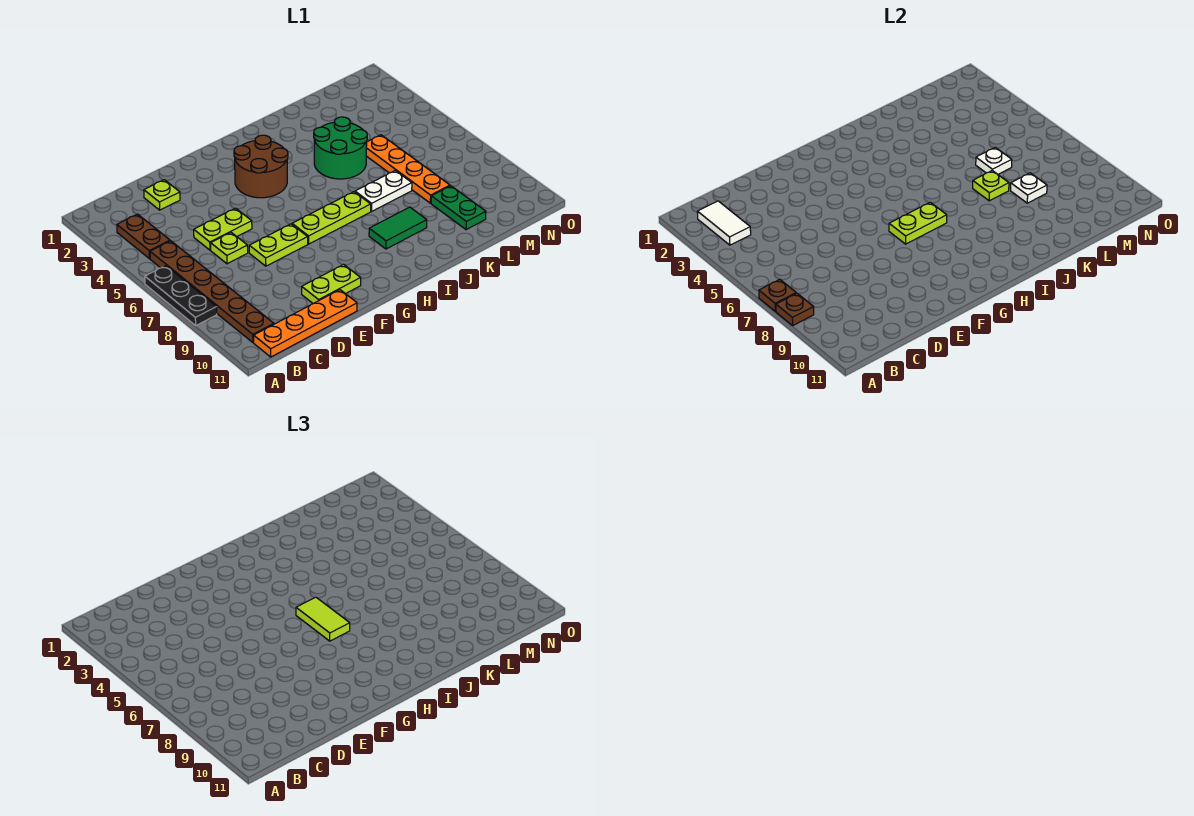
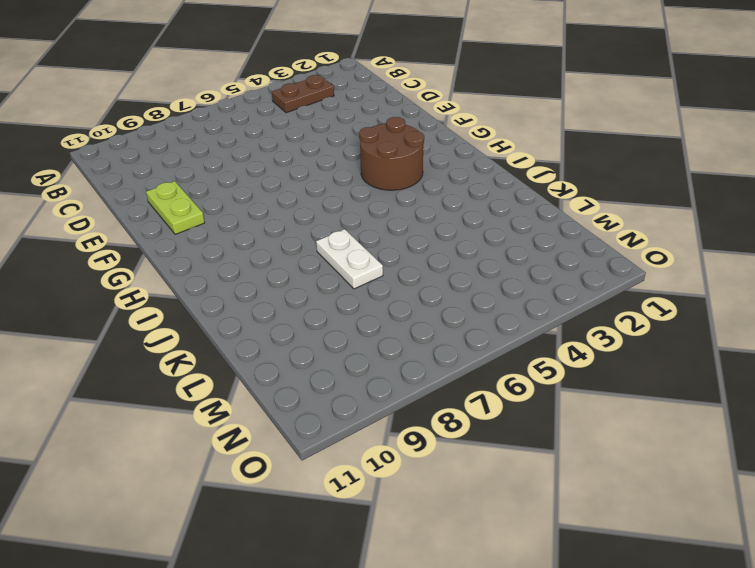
none -> black plate A6:A8 level 1
none -> brown plate B5:B10 level 1
none -> orange plate B11:E11 level 1

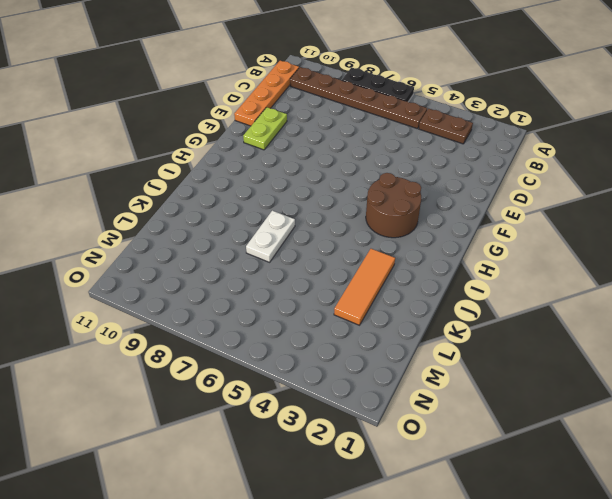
orange tile J3:L3 level 1 -> none
none -> lime plate D2 level 1
none -> lime plate D5:E5 level 1
none -> lime plate D6 level 1

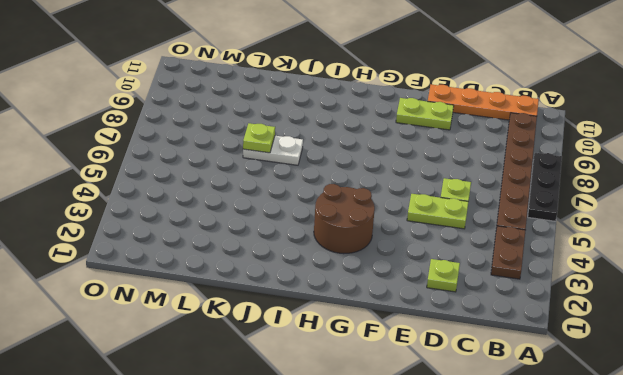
none -> lime plate E7:F7 level 1
none -> lime plate G7:I7 level 1
none -> green tile I9:J9 level 1

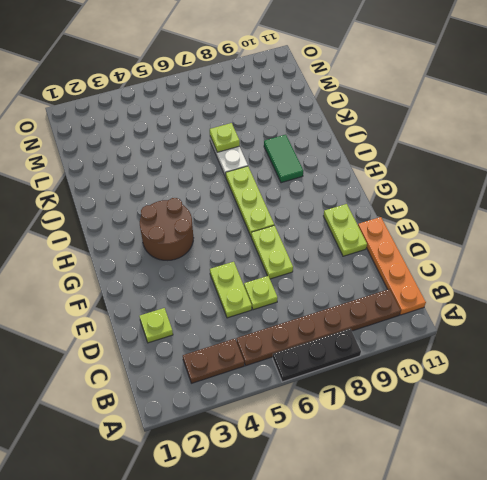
none -> green round brick J4:K5 level 1
none -> orange plate L5:L8 level 1
none -> green plate L9:L10 level 1

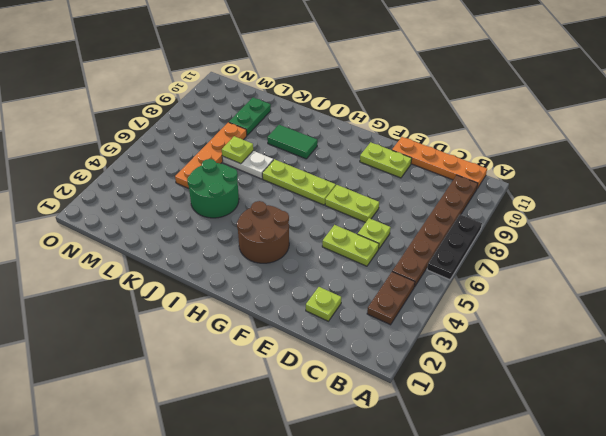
none -> brown plate A7 level 2
none -> brown plate A8 level 2
none -> white tile B2:B3 level 2

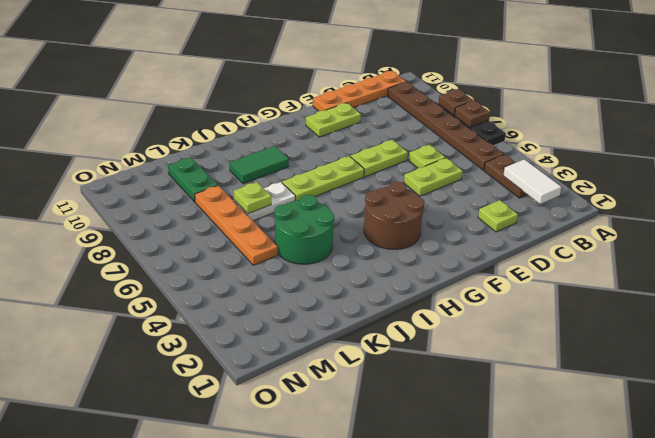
none -> lime plate G7:H7 level 2
none -> white plate L6 level 2
none -> white plate L8 level 2

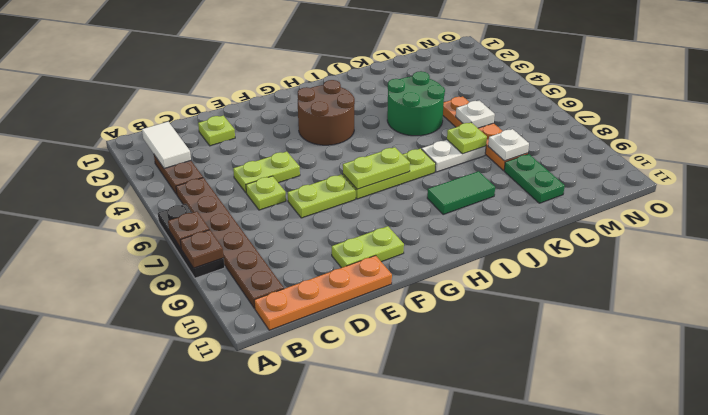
none -> lime tile H6:H7 level 3

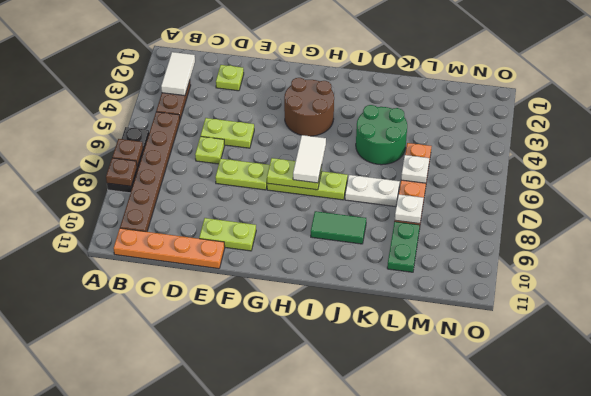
white tile H6:H7 level 3 -> lime tile H6:H7 level 3
none -> lime plate K7 level 2

